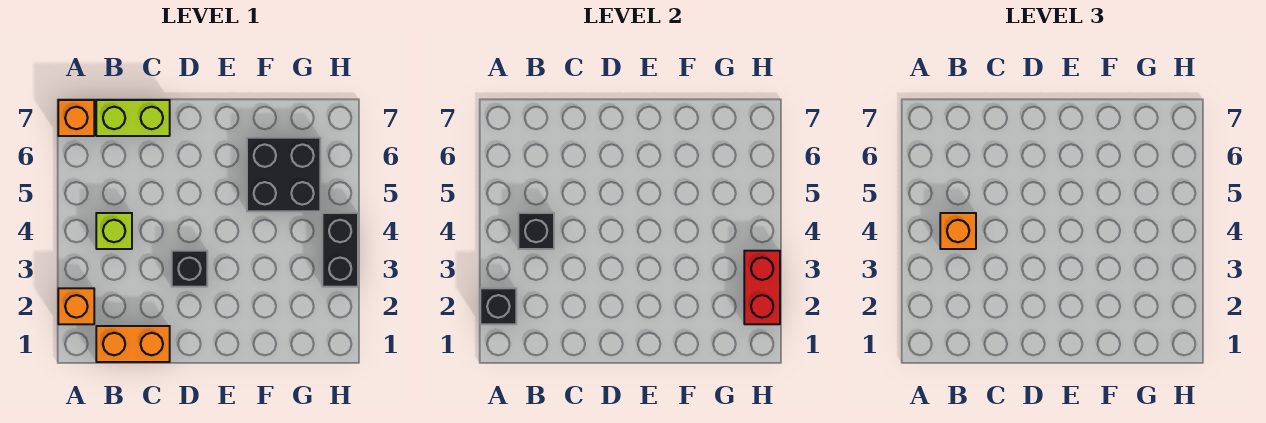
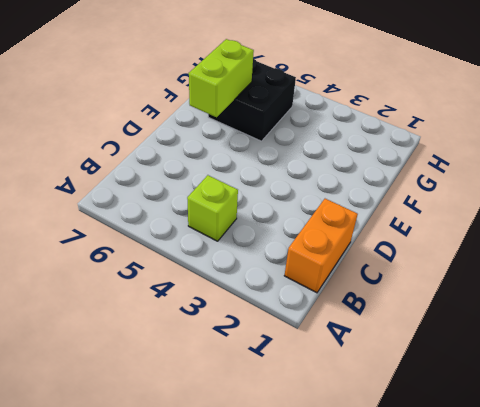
lime brick E6:F6 level 2 -> lime brick B7:C7 level 1
none -> orange brick A2 level 1
none -> orange brick A7 level 1
none -> black brick D3 level 1

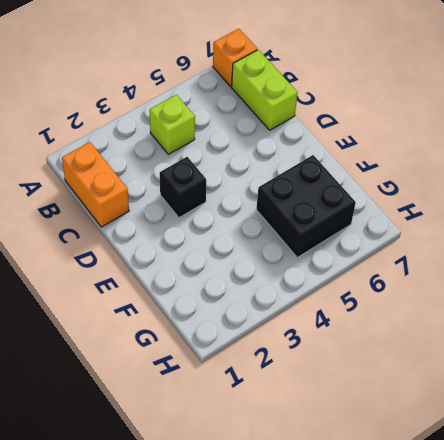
none -> orange brick A2 level 1
none -> black brick H3:H4 level 1
none -> black brick A2 level 2

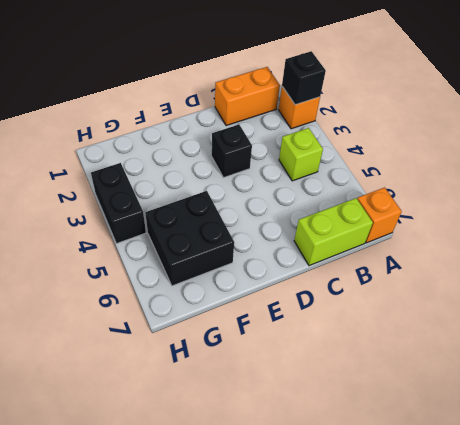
none -> black brick B4 level 2
none -> red brick H2:H3 level 2
none -> orange brick B4 level 3

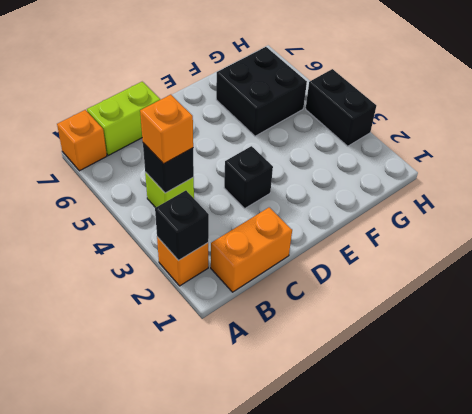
none -> red brick H2:H3 level 2

